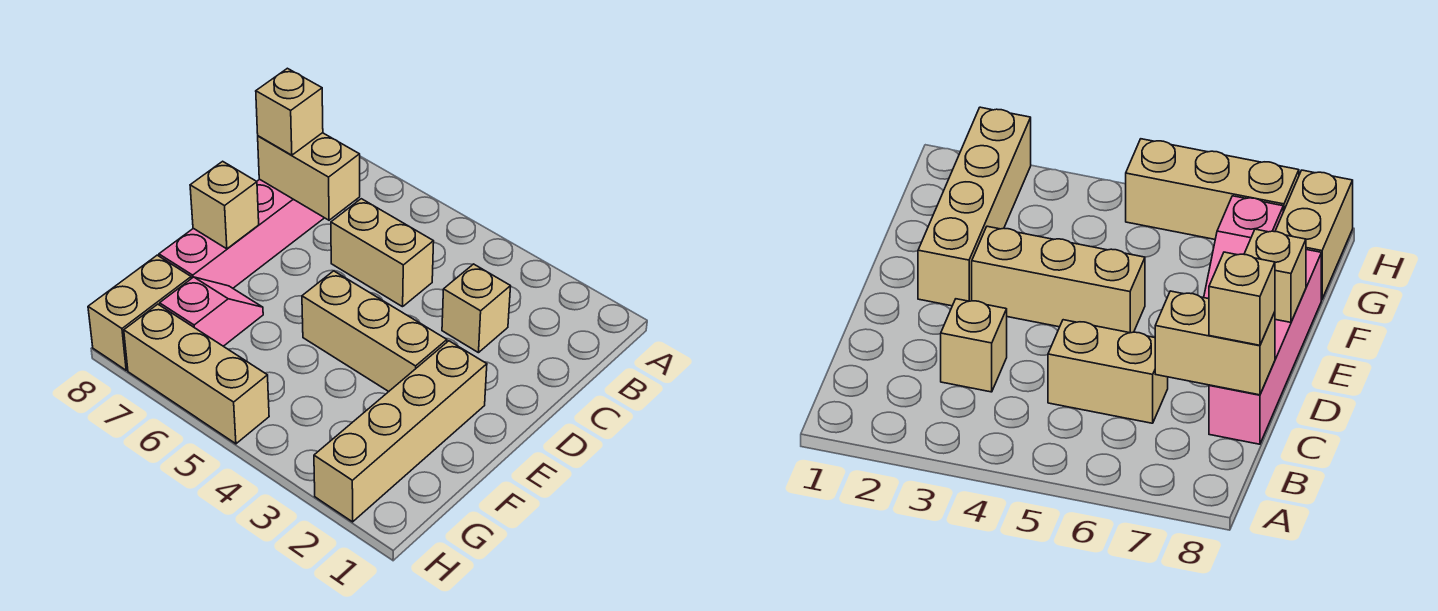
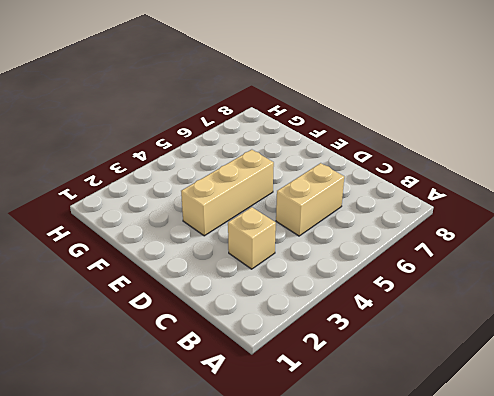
none -> pink brick C8:F8 level 1
none -> tan brick E2:H2 level 1

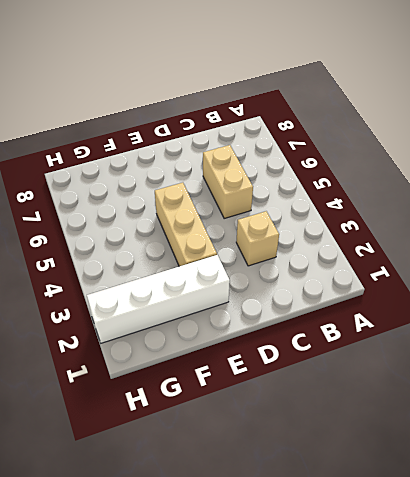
white brick E2:H2 level 1 -> tan brick E2:H2 level 1
none -> pink brick C8:F8 level 1
none -> pink slope F7:G7 level 1 top G

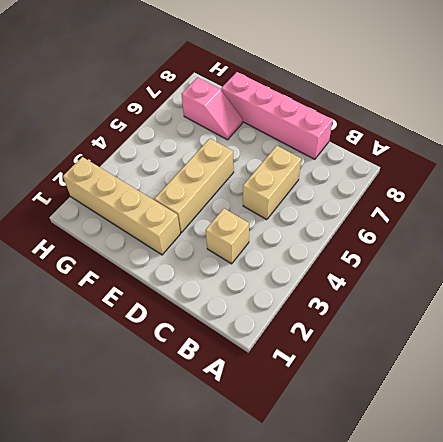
none -> tan brick G8:H8 level 1
none -> tan brick H5:H7 level 1

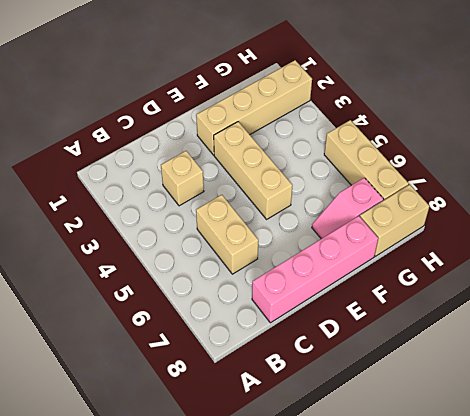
none -> tan brick C7:C8 level 2
none -> tan brick E8 level 2

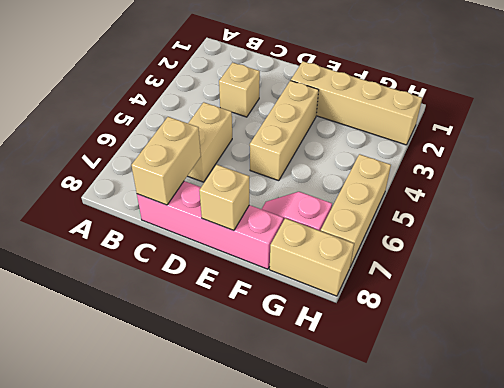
none -> tan brick C8 level 3

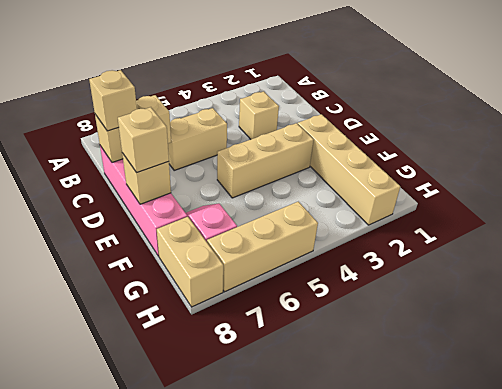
tan brick E8 level 3 -> none

